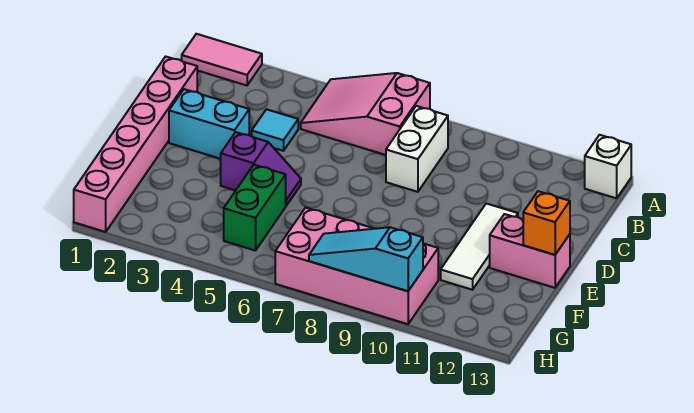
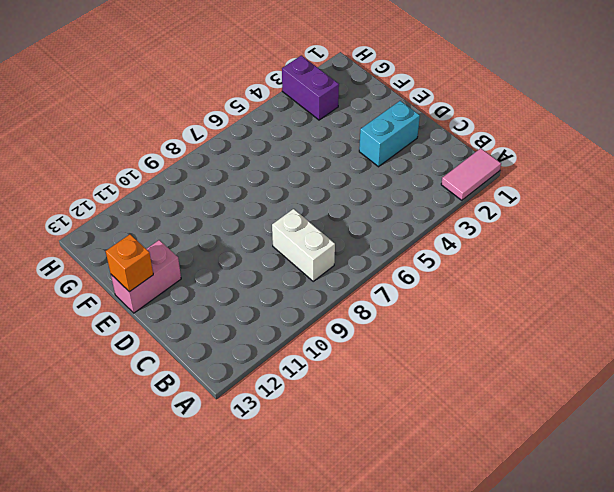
purple brick G3:H3 level 1 -> none
none -> pink slope A5:B7 level 1 top 7
none -> white brick A13 level 1
none -> pink brick C1:H1 level 1

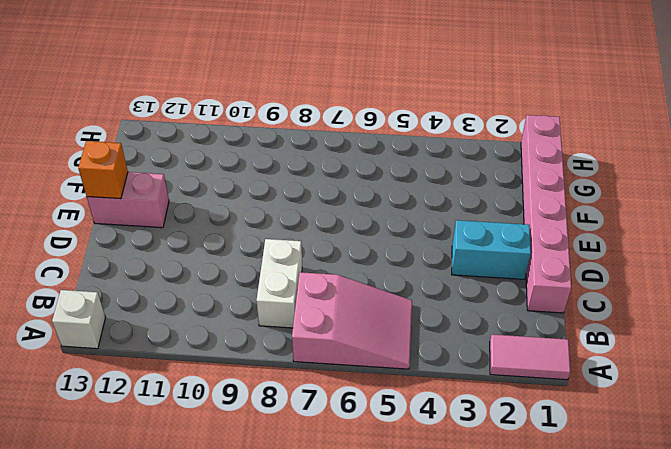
none -> cyan tile C4 level 1
none -> white tile D11:F11 level 1
none -> purple slope E4:E5 level 1 top 4

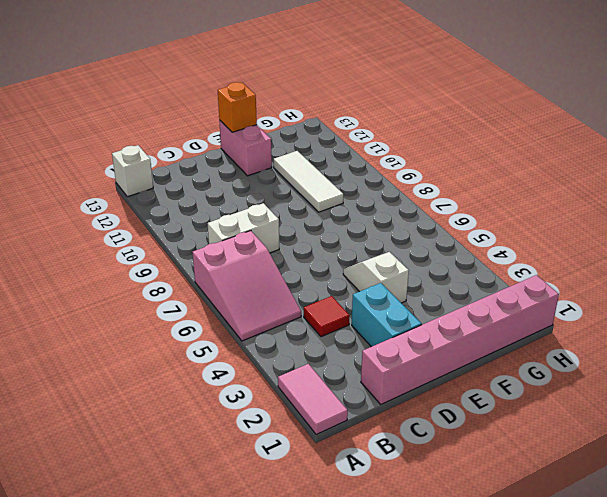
red tile C4 level 1 -> cyan tile C4 level 1
white slope E4:E5 level 1 top 4 -> purple slope E4:E5 level 1 top 4
white tile F9:F11 level 1 -> white tile D11:F11 level 1
none -> green brick F5:G5 level 1
none -> pink brick G7:H10 level 1
none -> cyan slope H8:H10 level 2 top 10

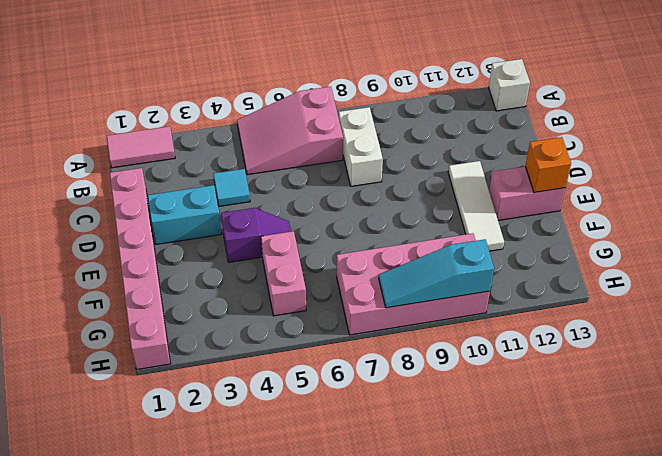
pink brick F5:G5 level 1 -> green brick F5:G5 level 1

